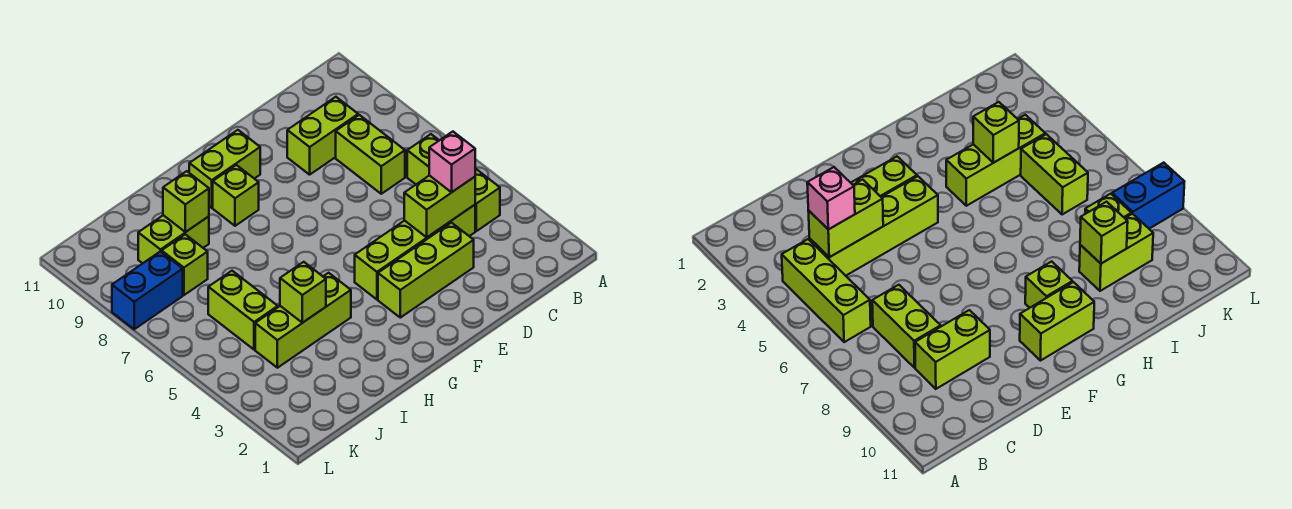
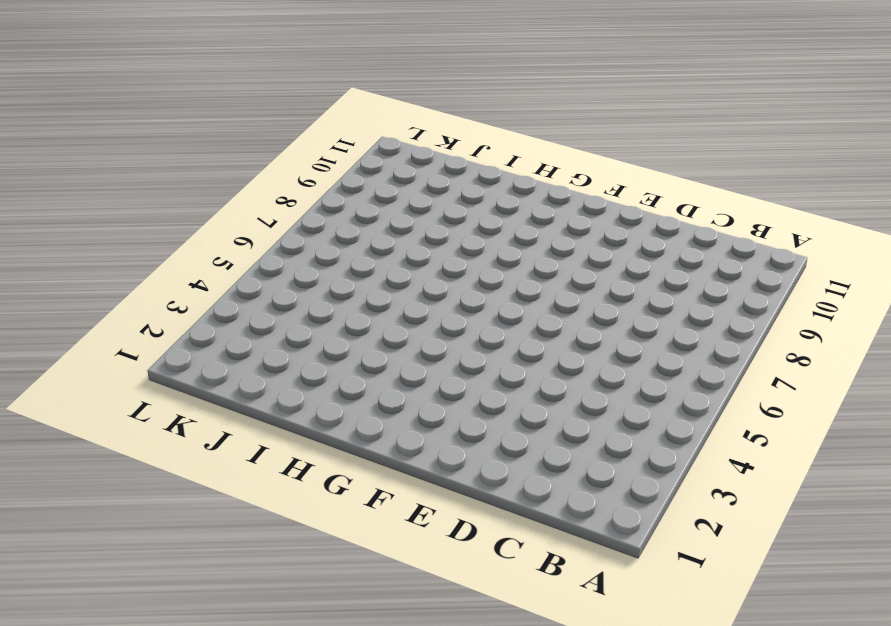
none -> lime brick B4:B6 level 1
none -> lime brick C4:F4 level 1
none -> lime brick C7:C8 level 1

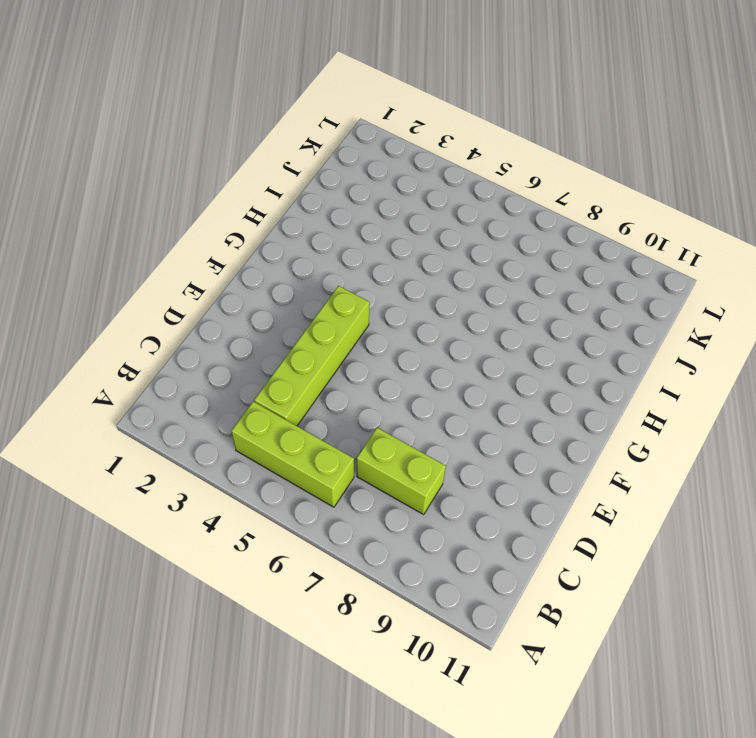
none -> lime brick C9:D9 level 1
none -> lime brick D3:F3 level 1
none -> lime brick F10:G10 level 1

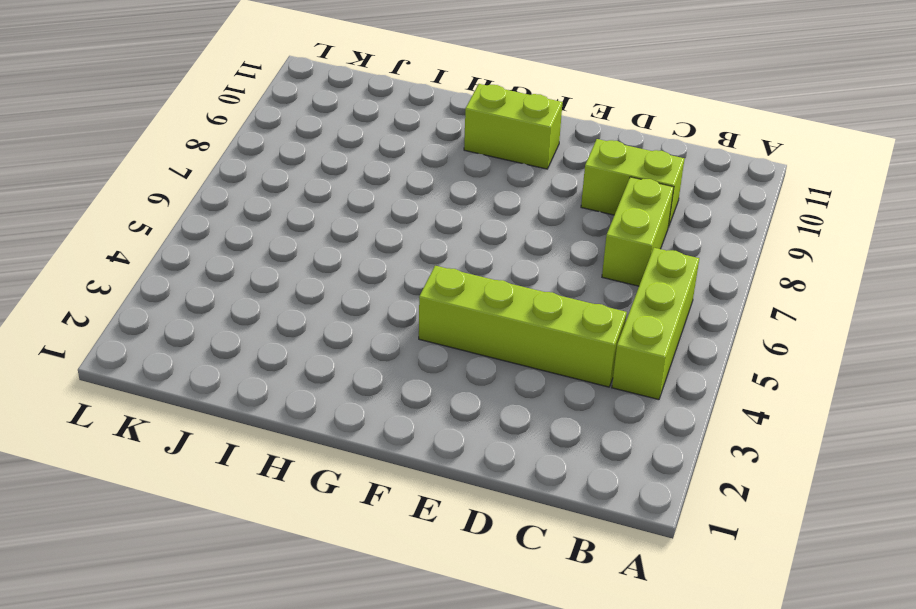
none -> lime brick D3:F3 level 1
none -> lime brick G9 level 1
none -> lime brick H4:J4 level 1

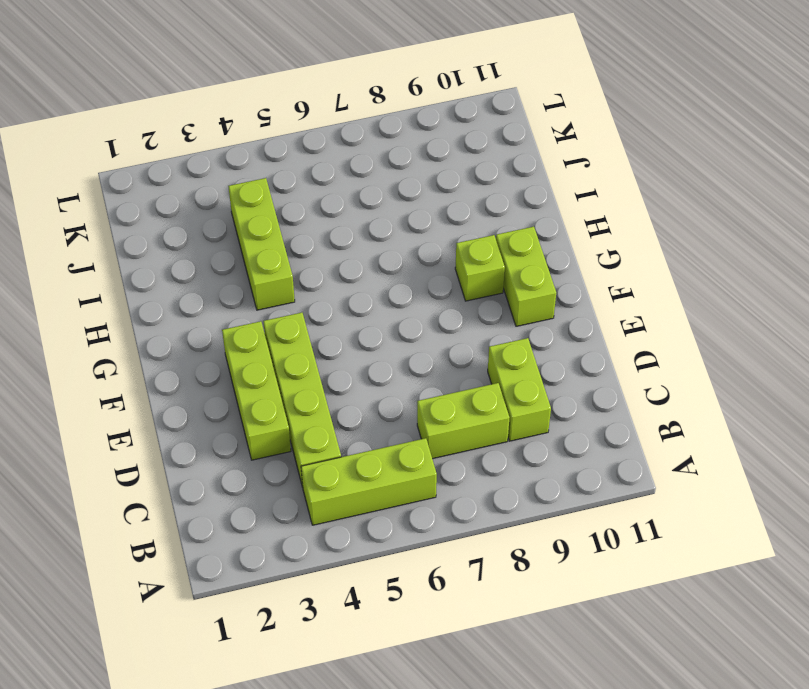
none -> lime brick I9:J9 level 1
none -> lime brick J5:J6 level 1
none -> lime brick J8 level 1

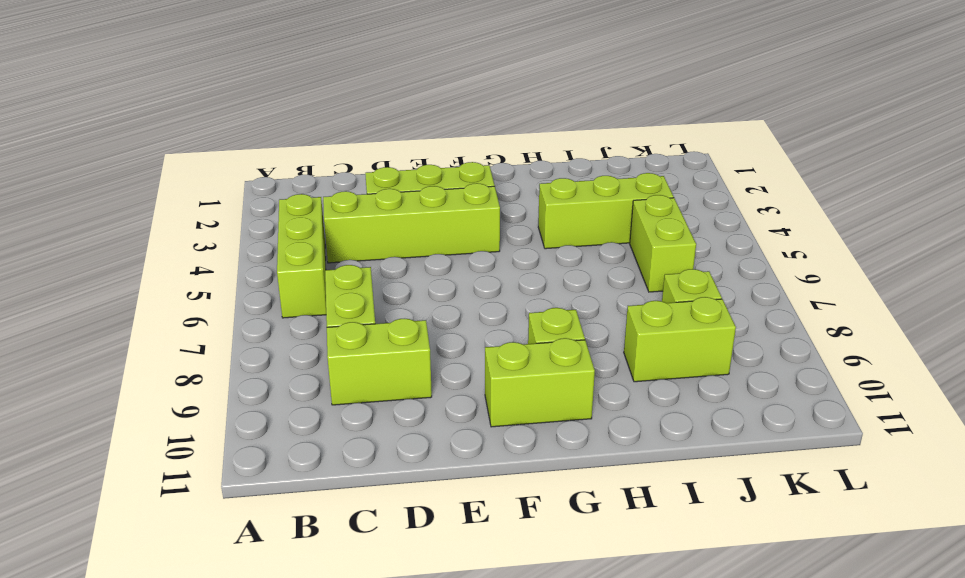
none -> blue brick K8:L8 level 1
none -> lime brick C4:D4 level 2
none -> lime brick I4 level 2

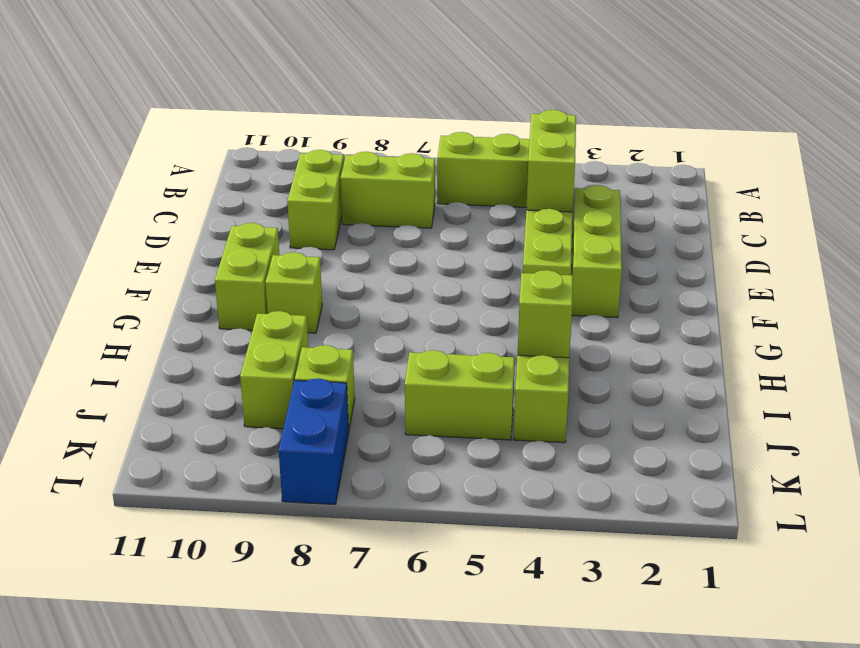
none -> lime brick I9 level 2
none -> pink brick C4 level 3

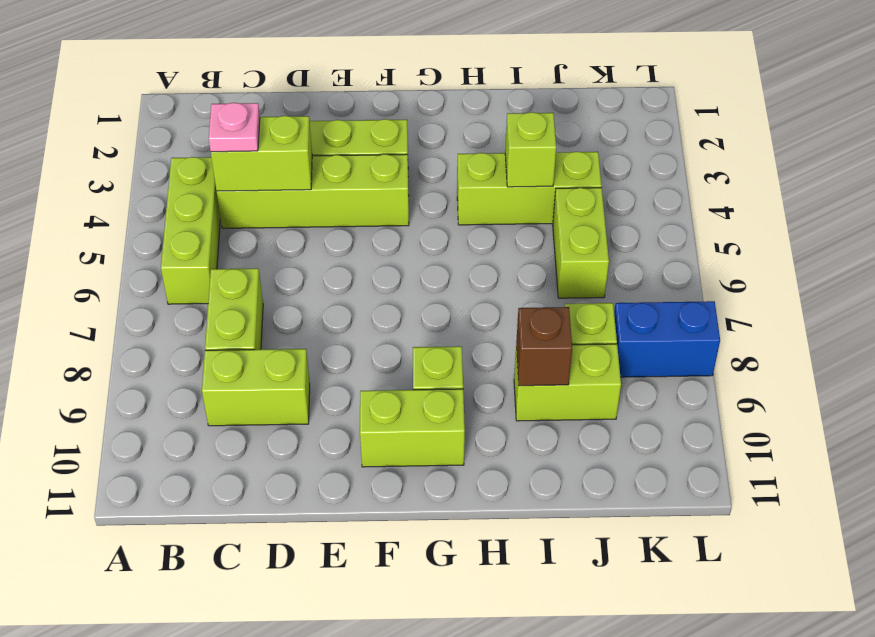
pink plate C4 level 3 -> pink brick C4 level 3
brown brick I9 level 2 -> lime brick I9 level 2

